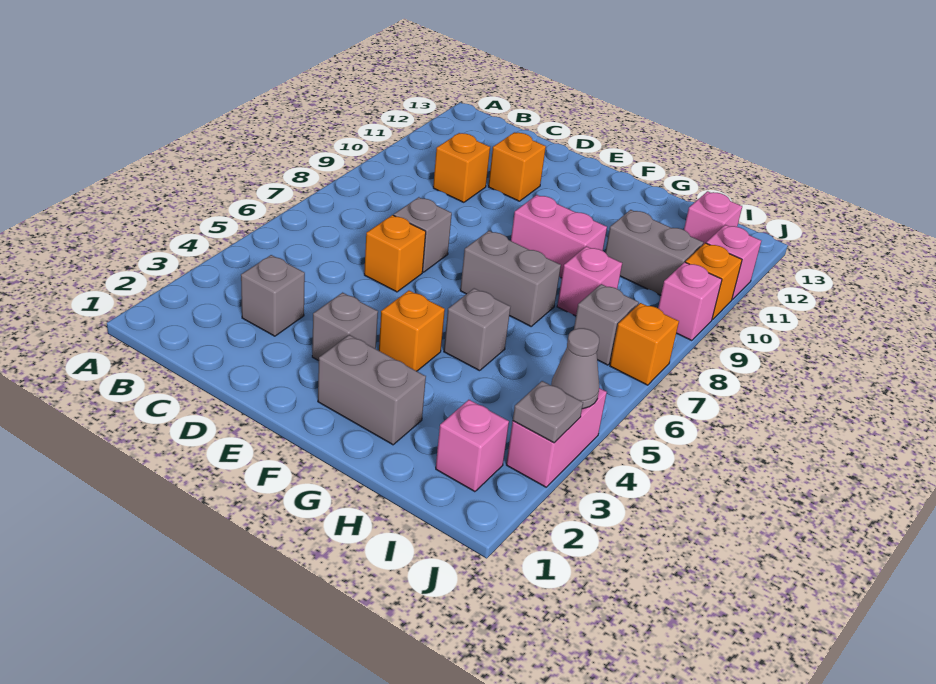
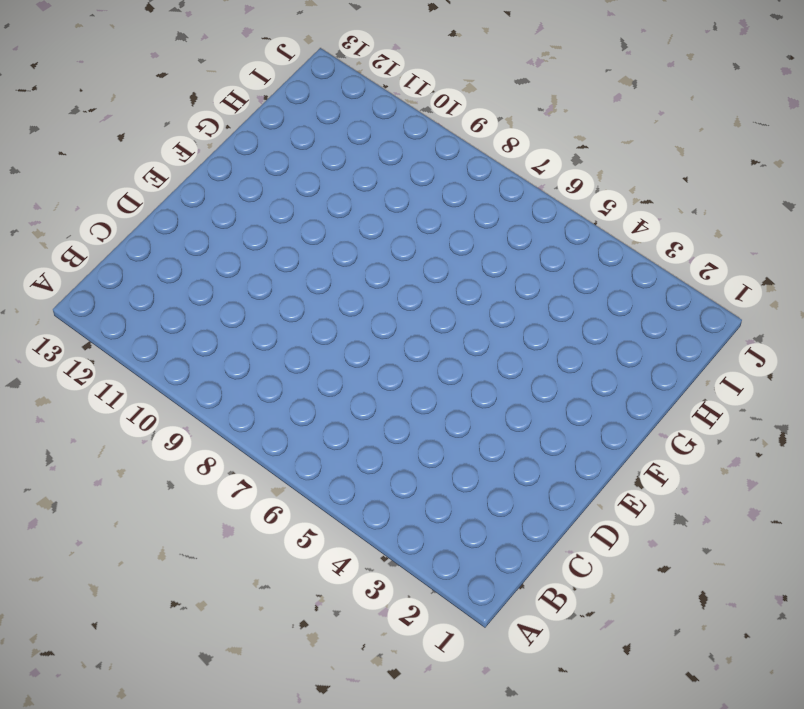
none -> grey brick C3 level 1
none -> orange brick C10 level 1
none -> orange brick D6 level 1

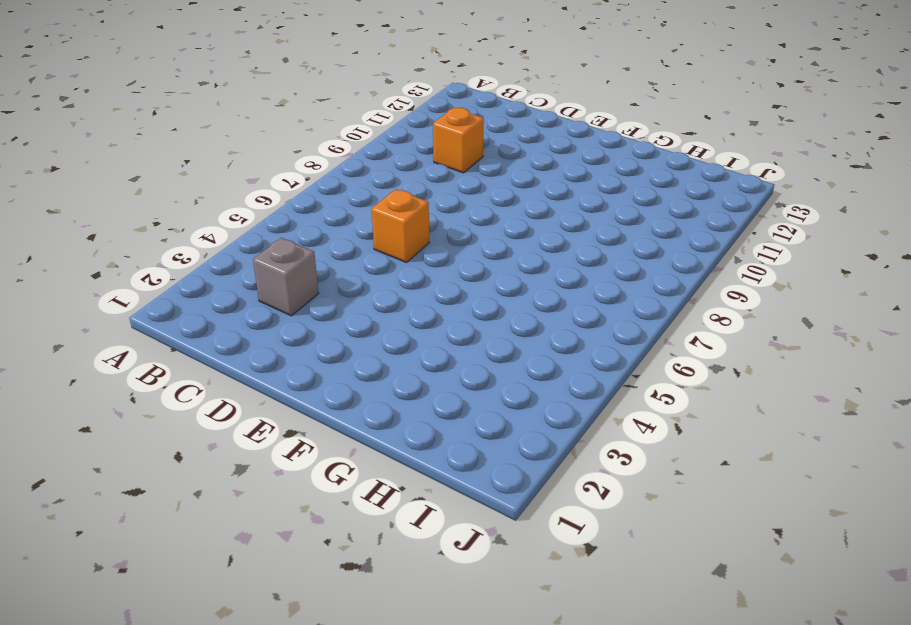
none -> grey brick D7 level 1
none -> orange brick D11 level 1
none -> grey brick E3 level 1

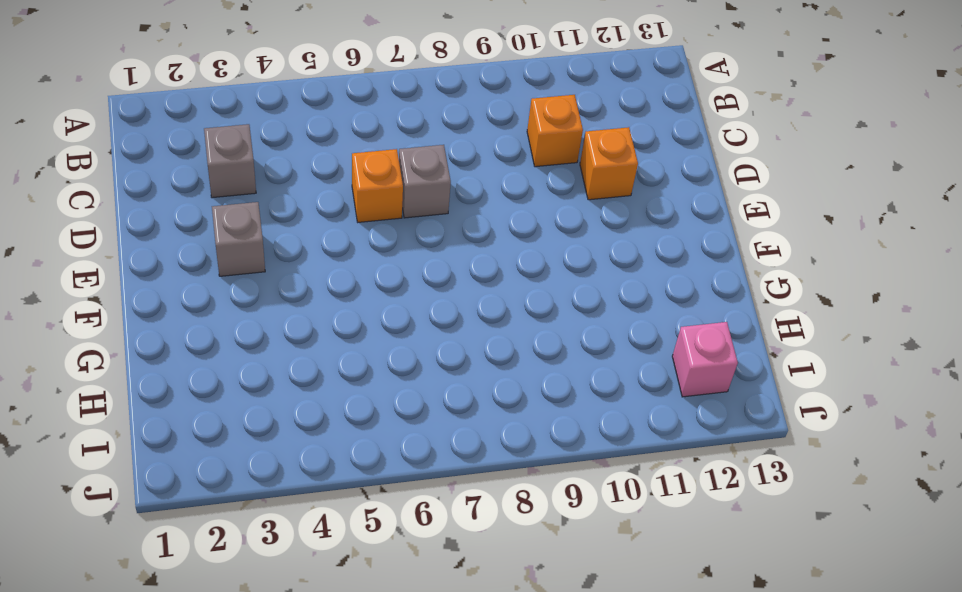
none -> grey brick F2:G2 level 1
none -> orange brick F4 level 1
none -> grey brick F7:G7 level 1

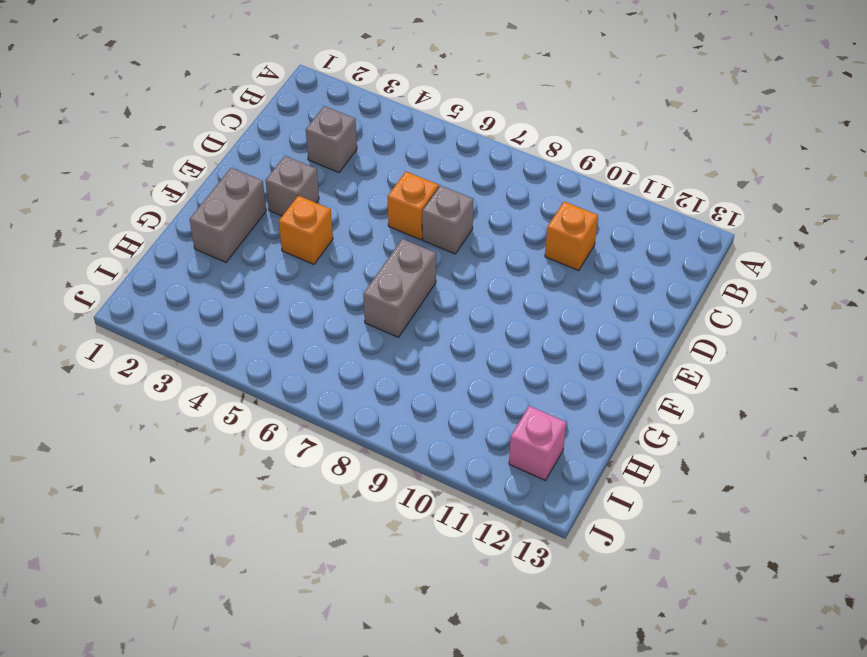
none -> orange brick D11 level 1
none -> pink brick F9:G9 level 1
none -> grey brick G5 level 1

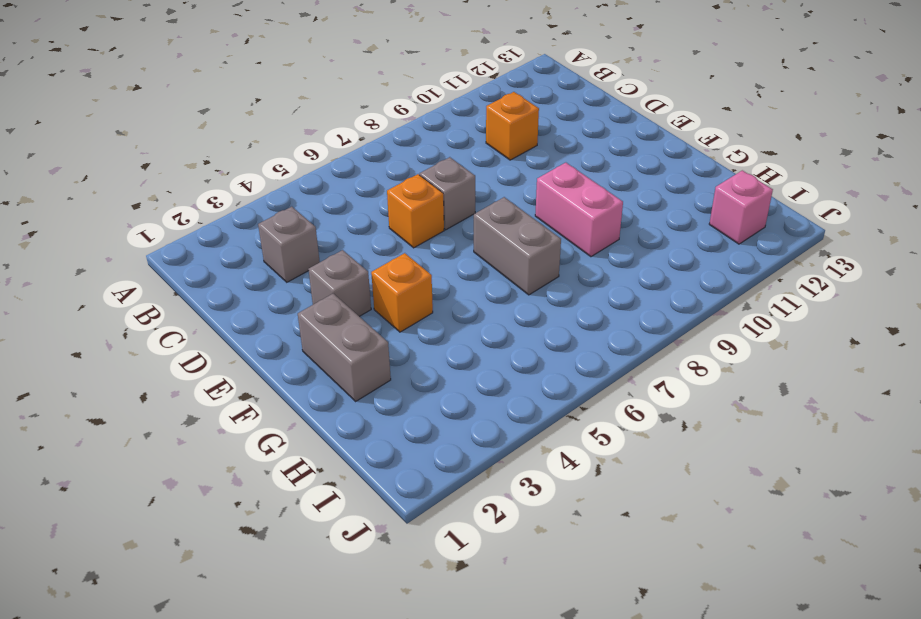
none -> orange brick D11 level 1
none -> grey brick G5 level 1
none -> pink brick H8 level 1

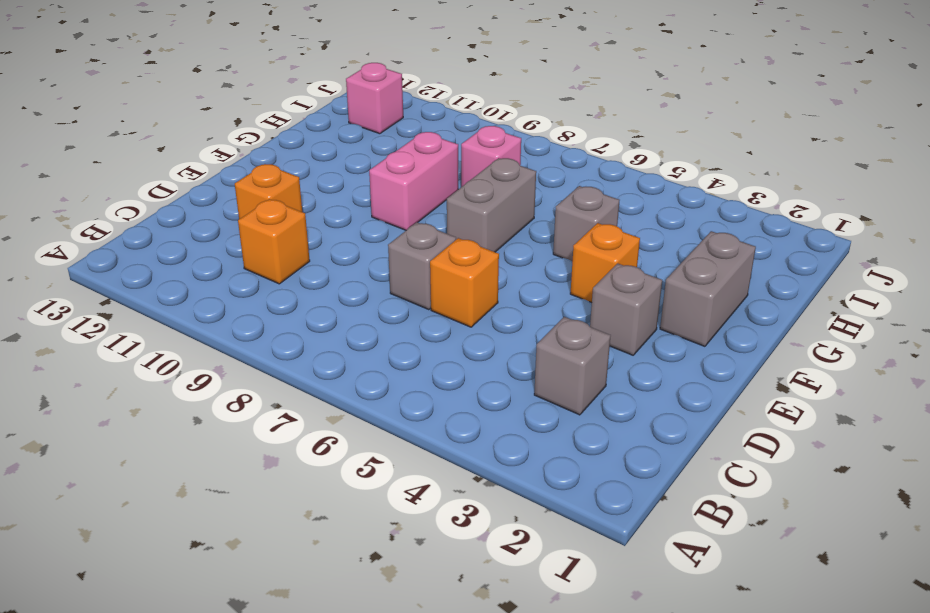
none -> grey brick H10:I10 level 1
none -> pink brick I2 level 1
none -> grey brick I7 level 1

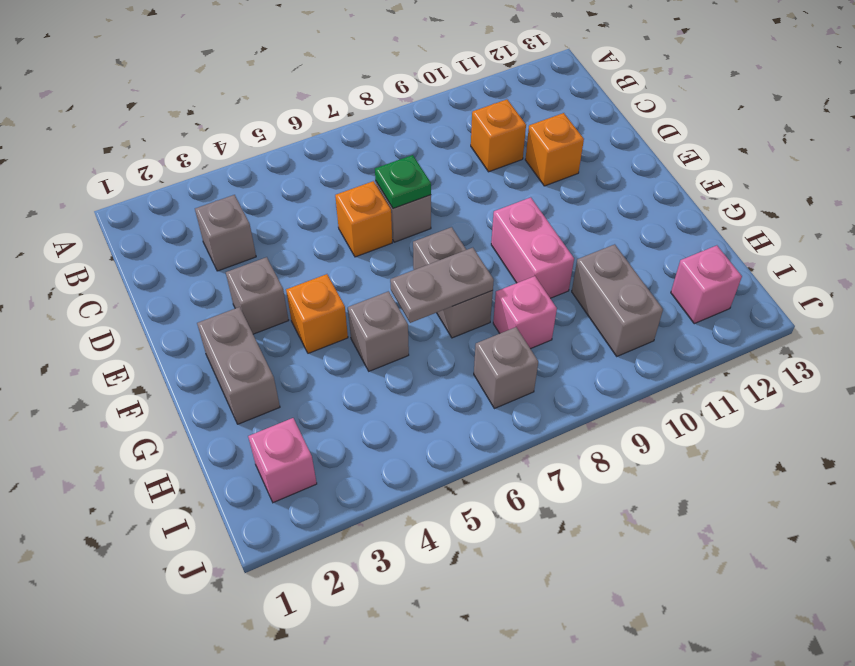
green plate D7 level 2 -> none
grey plate G6:G7 level 2 -> none
none -> pink brick J3:J4 level 1
none -> orange brick J7 level 1
none -> pink brick J9 level 1

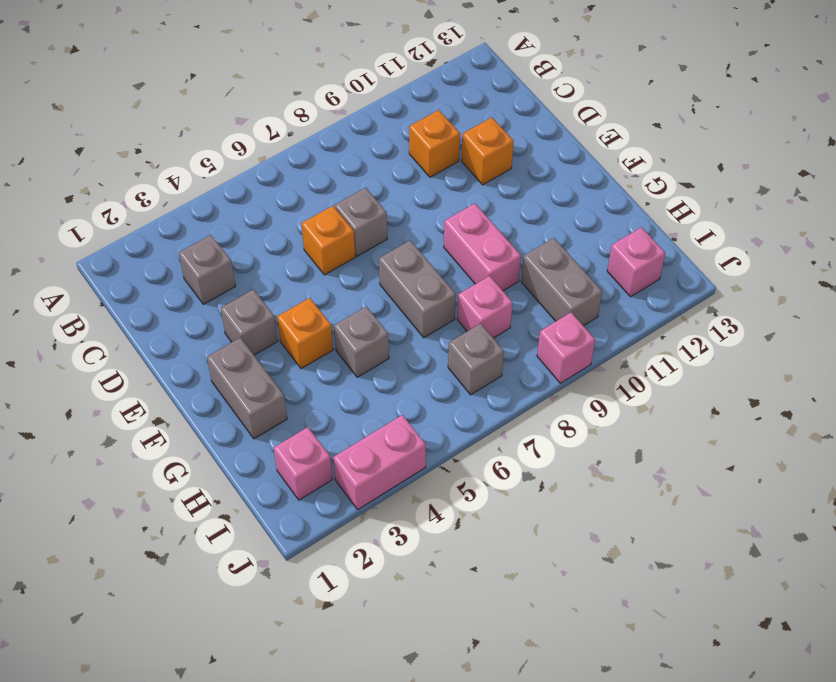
none -> orange brick J7 level 1
none -> orange brick J10 level 1
none -> pink brick J11 level 1

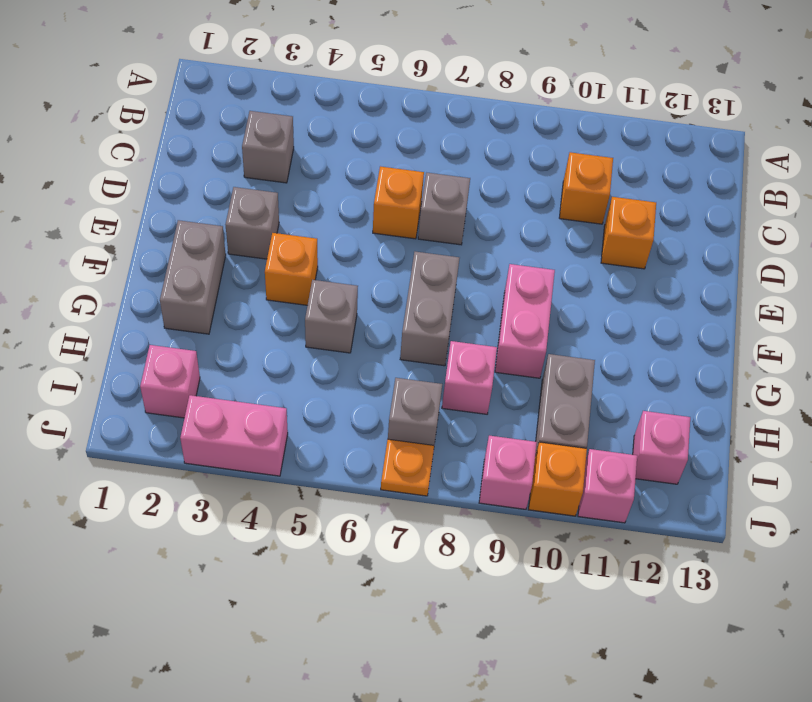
orange plate J7 level 1 -> orange brick J7 level 1
none -> grey plate J3 level 2
none -> grey cone J4 level 2

